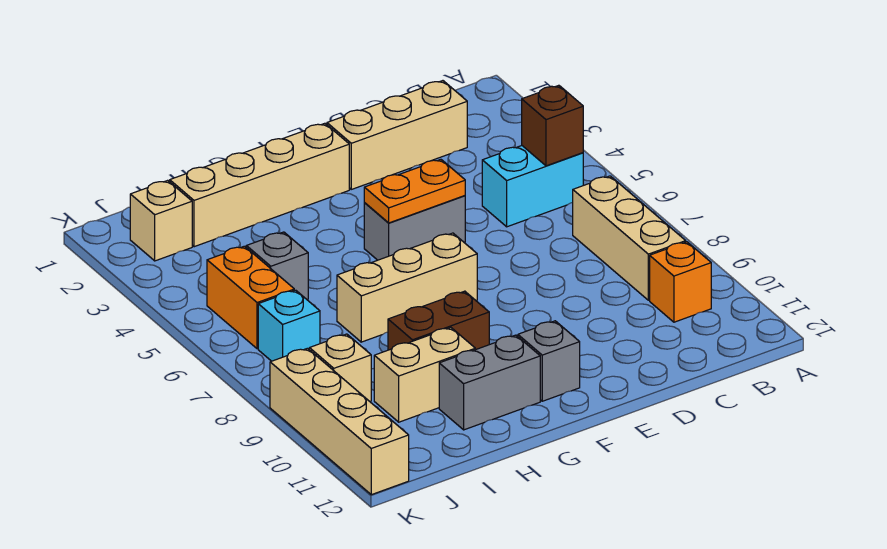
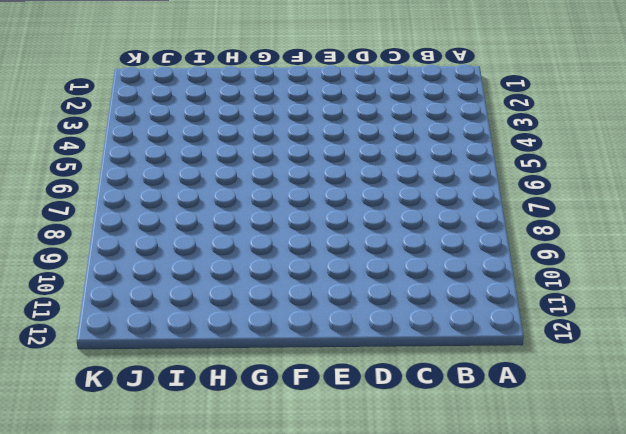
none -> cyan brick B5:C5 level 1
none -> tan brick B7:B9 level 1
none -> orange brick B10 level 1

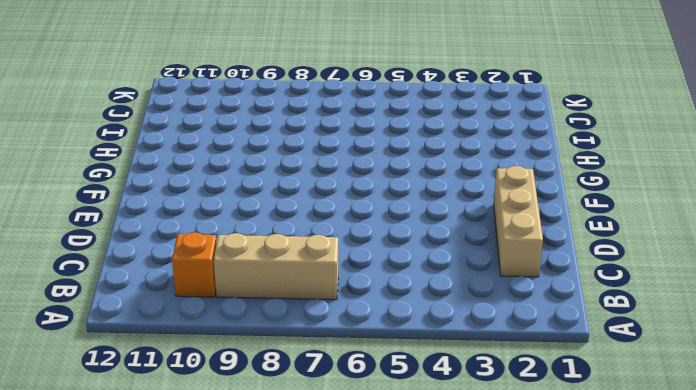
none -> cyan brick B5:C5 level 1
none -> grey brick E5:F5 level 1
none -> tan brick F2:I2 level 1

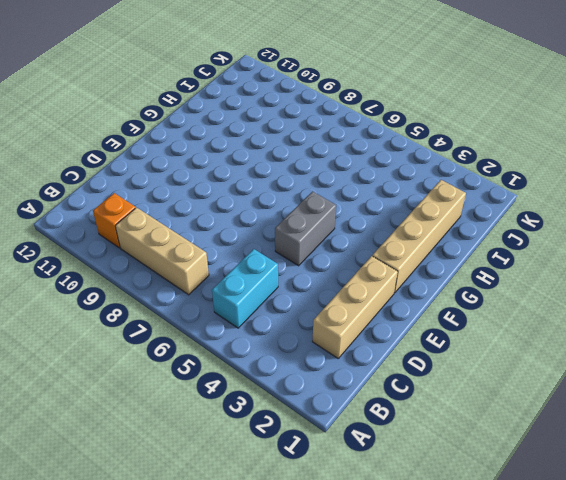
none -> tan brick F7:H7 level 1
none -> grey brick F11 level 1
none -> brown brick G9:H9 level 1

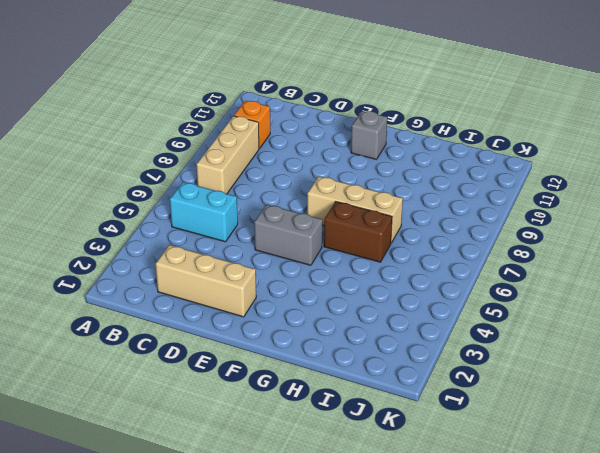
brown brick G6:H6 level 1 -> brown brick G9:H9 level 1
none -> tan brick F2:I2 level 1
none -> grey brick G11:H11 level 1
none -> tan brick H10:I10 level 1

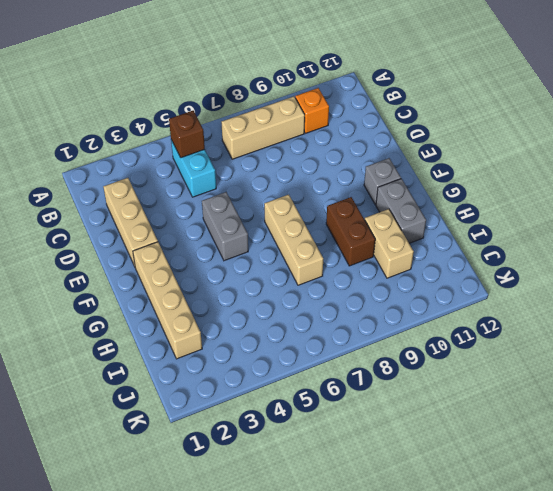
none -> grey brick I5 level 1
none -> tan brick J2 level 1
none -> orange brick J5:J6 level 1

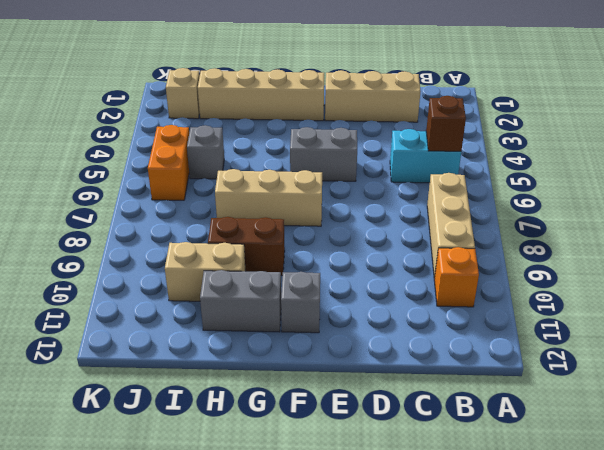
none -> cyan brick J7 level 1
none -> tan brick J9 level 1
none -> tan brick K9:K12 level 1

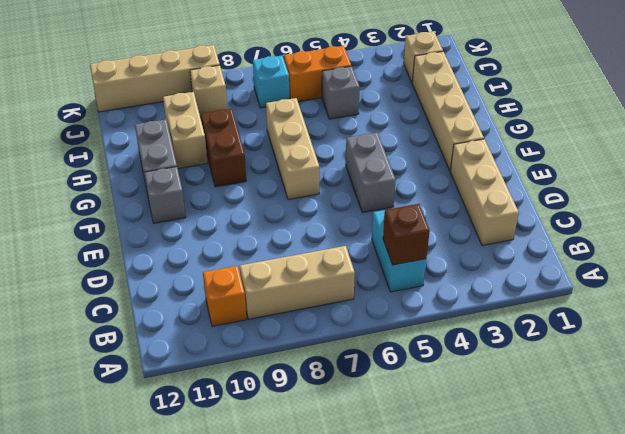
none -> orange plate E5:F5 level 2

